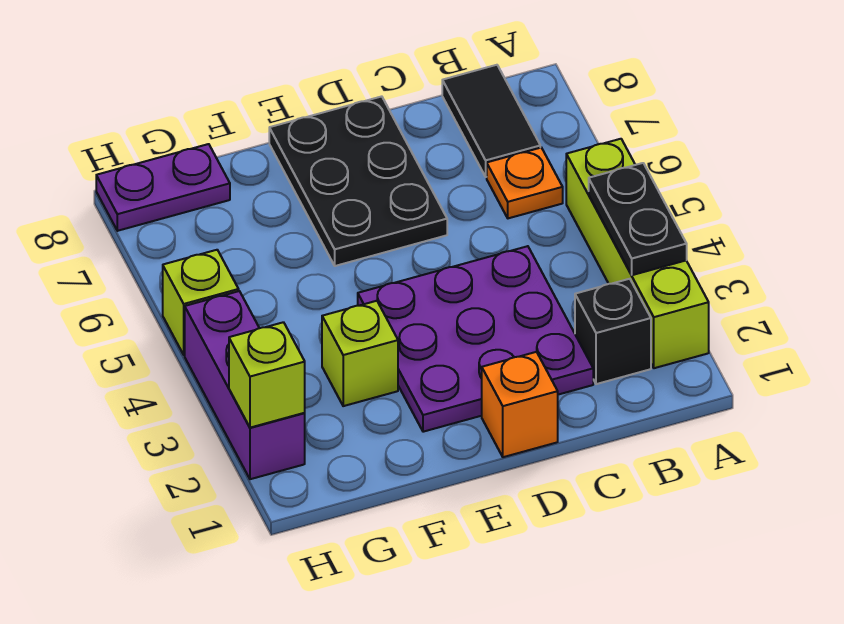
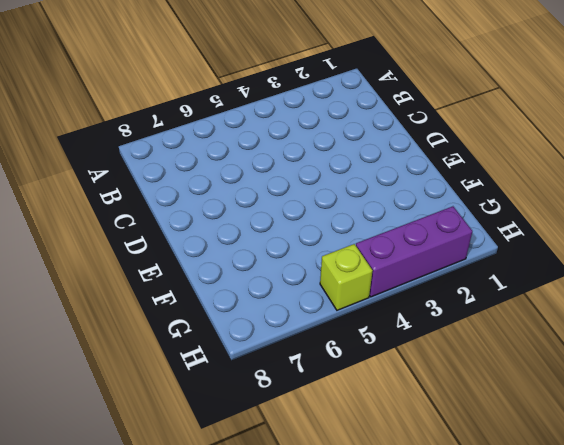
none -> lime brick A2:A5 level 1
none -> black brick B2 level 1
none -> orange plate B6 level 1

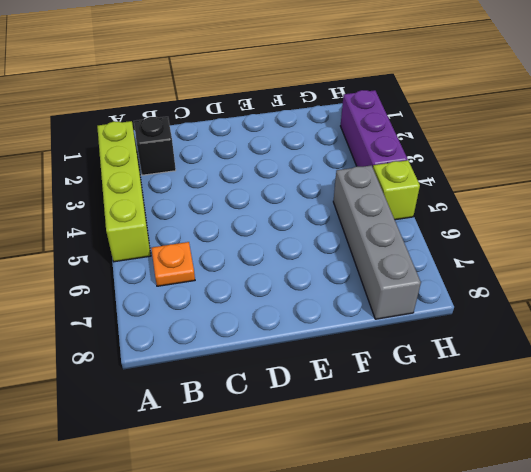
grey brick G5:G8 level 1 -> purple plate G8:H8 level 1
none -> black tile B7:B8 level 1
none -> purple plate C2:E4 level 1
none -> orange brick D1 level 1

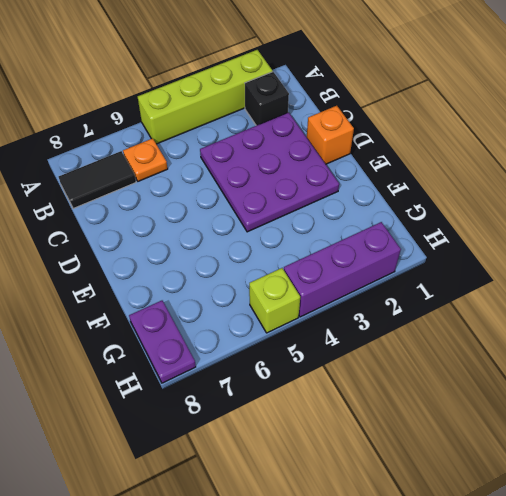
none -> black plate D6:E8 level 1
none -> lime brick F3 level 1
none -> black plate A3:A4 level 2

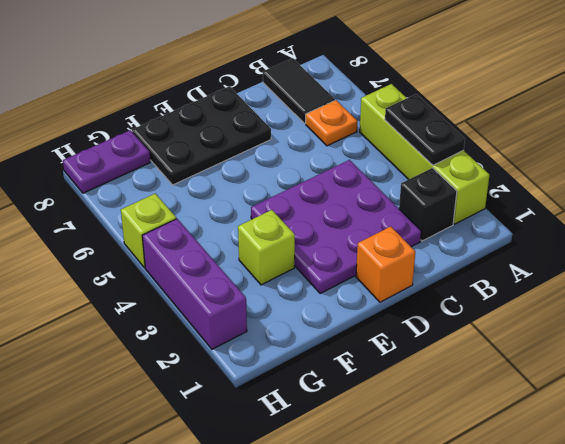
black plate D7:F8 level 1 -> black plate D6:E8 level 1
none -> lime brick H2 level 2

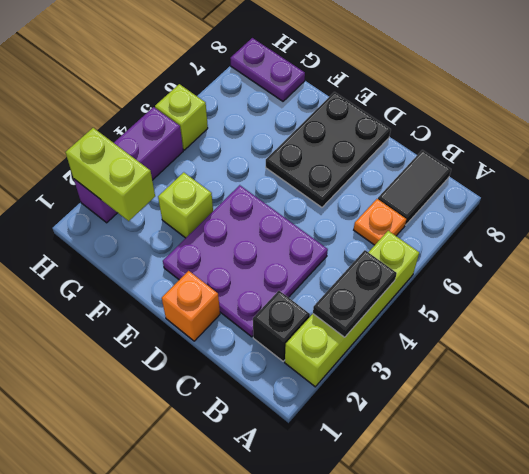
lime brick G2:H2 level 2 -> lime brick H2 level 2

